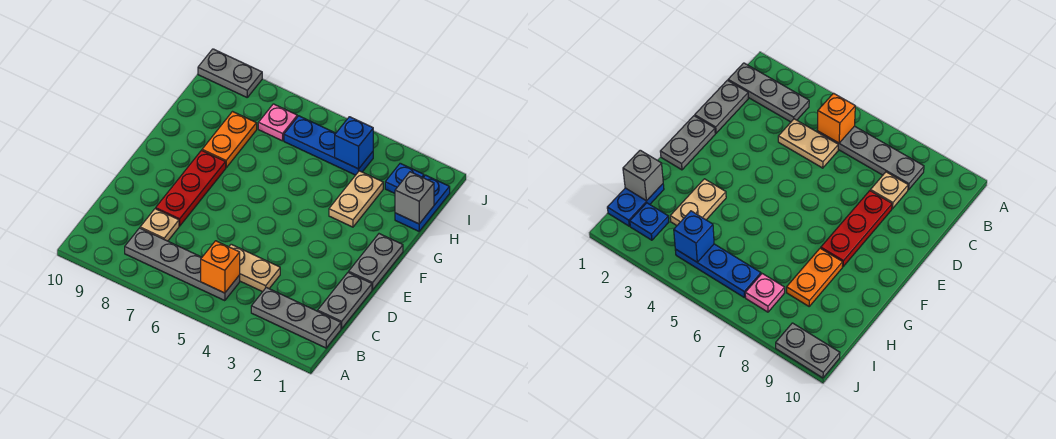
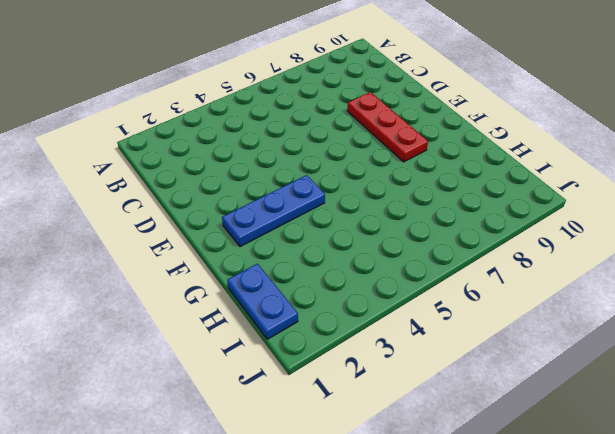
blue plate F2:F4 level 1 -> blue plate I4:I6 level 1
none -> grey plate B1:B3 level 1
none -> grey plate B5:B8 level 1
none -> grey plate C1:D1 level 1

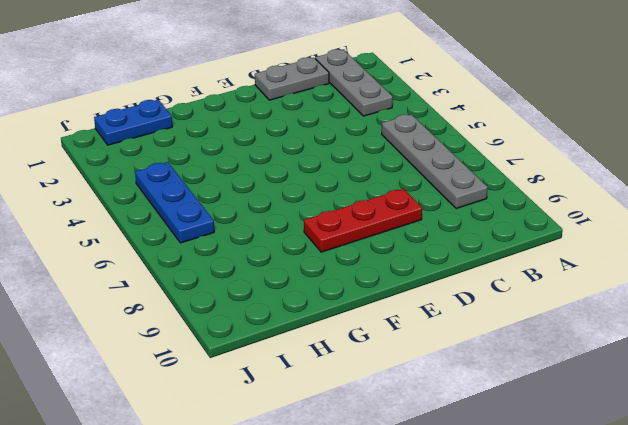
none -> tan plate C4:C5 level 1
none -> tan plate C8 level 1
none -> grey plate E1:F1 level 1

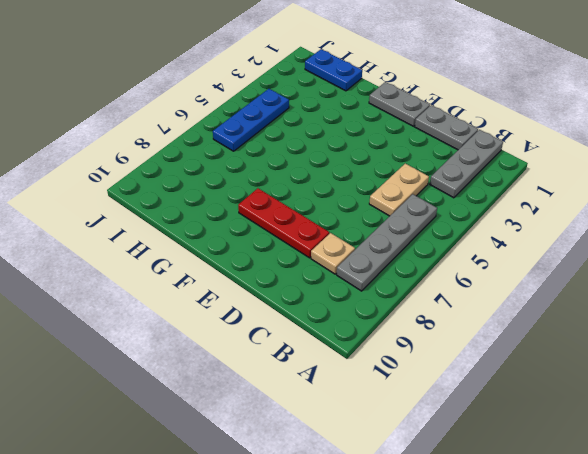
none -> tan plate G3:H3 level 1
none -> orange plate G8:H8 level 1
none -> blue plate I2 level 1

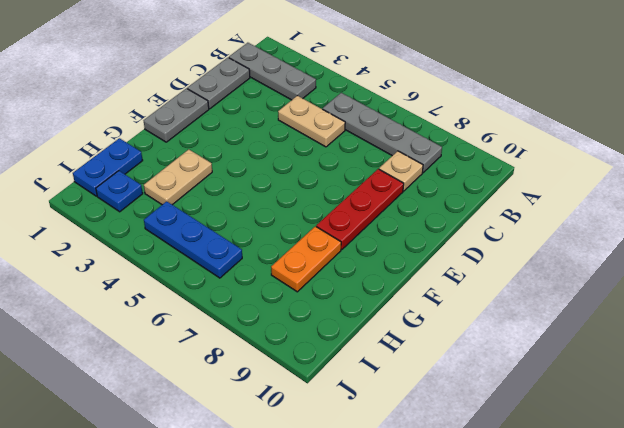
none -> pink plate I7 level 1
none -> grey plate J9:J10 level 1
none -> orange brick B5 level 2

